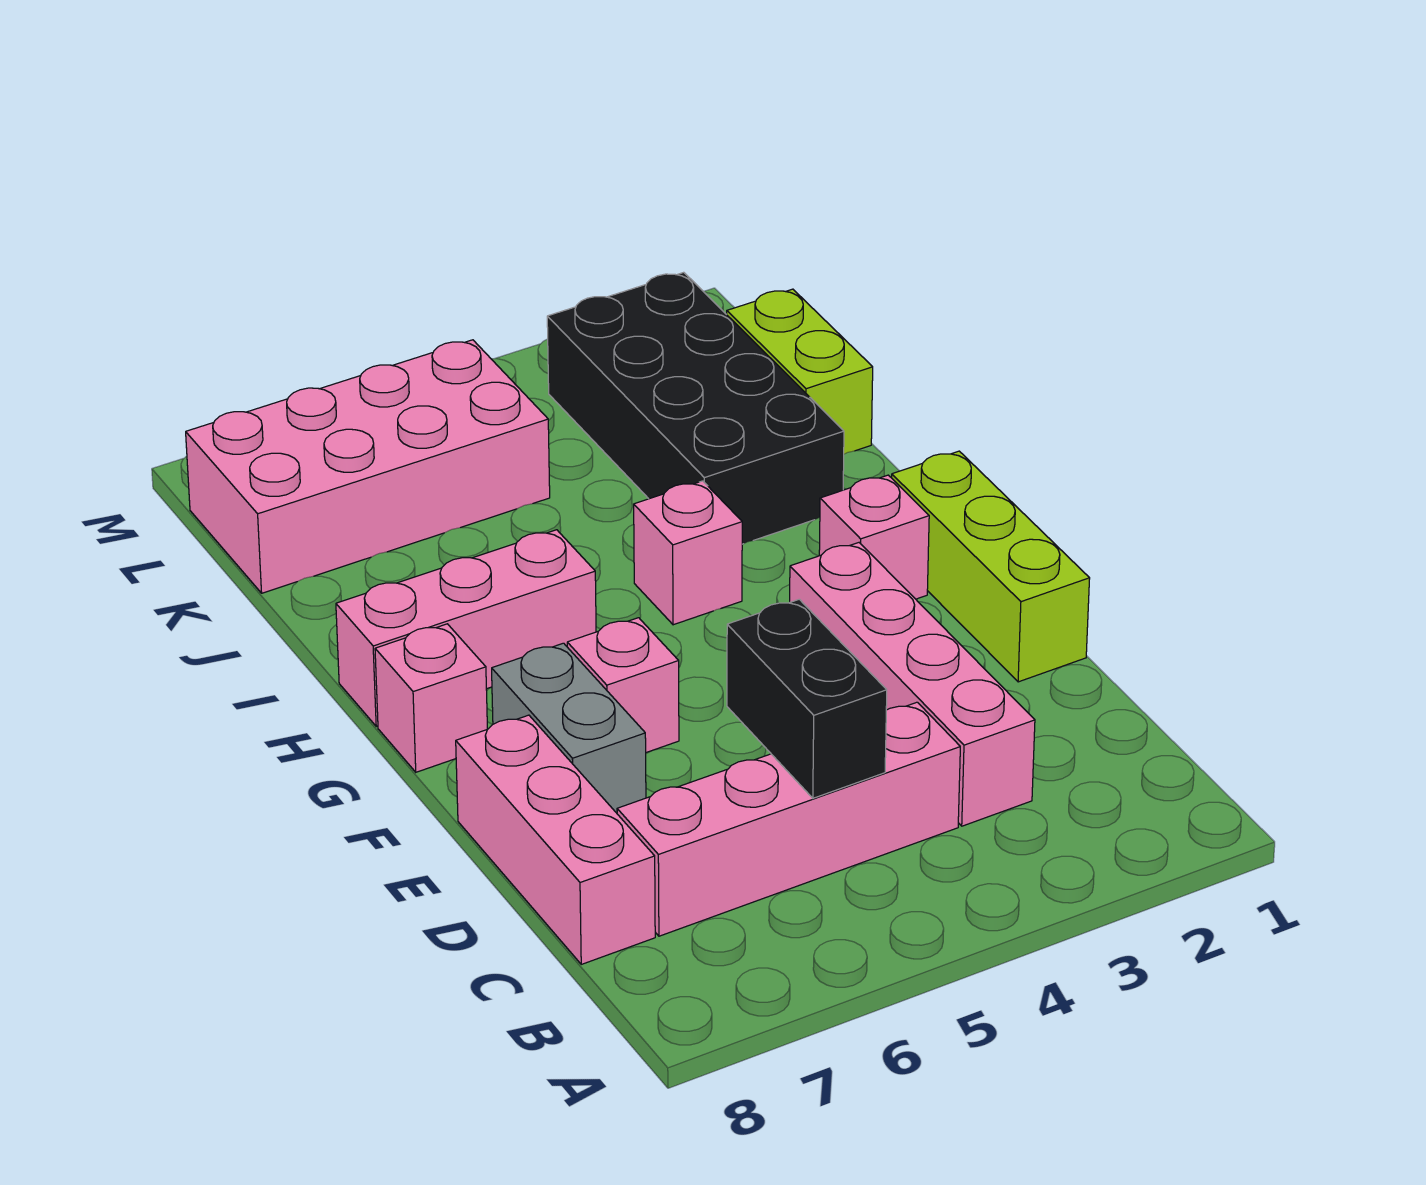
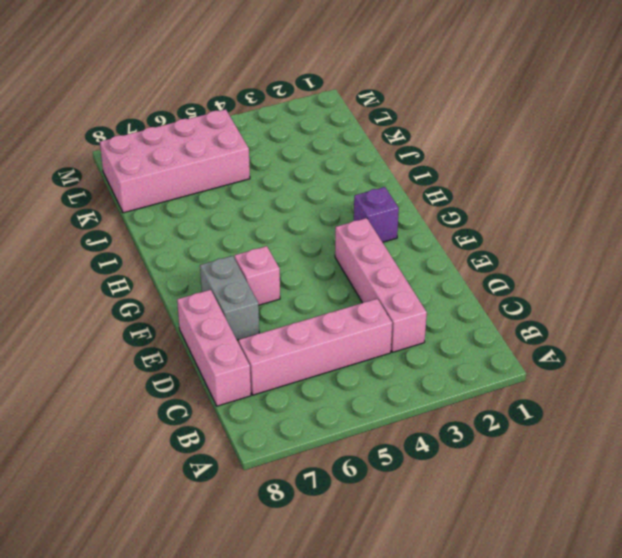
purple brick G2 level 1 -> pink brick G2 level 1
none -> lime brick E1:G1 level 1
none -> pink brick G8 level 1
none -> pink brick H4 level 1

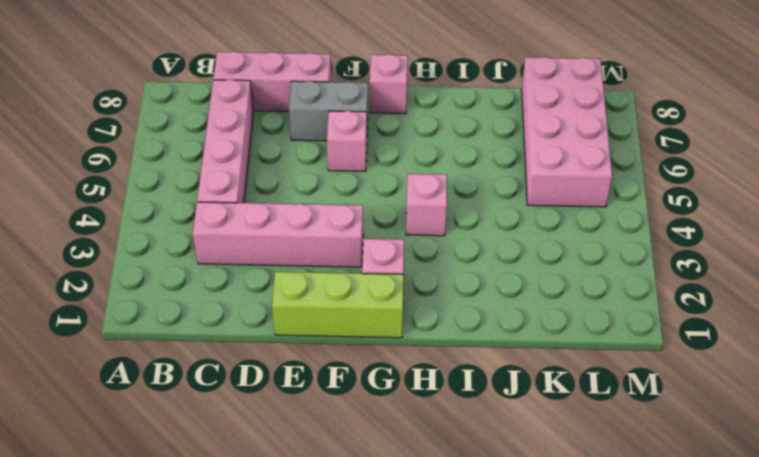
none -> pink brick H6:H8 level 1
none -> black brick I2:L3 level 1
none -> lime brick J1:K1 level 1

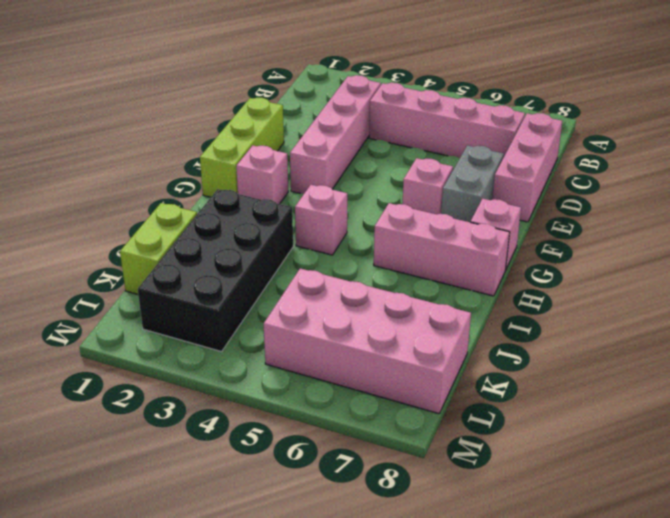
none -> black brick C5:D5 level 2

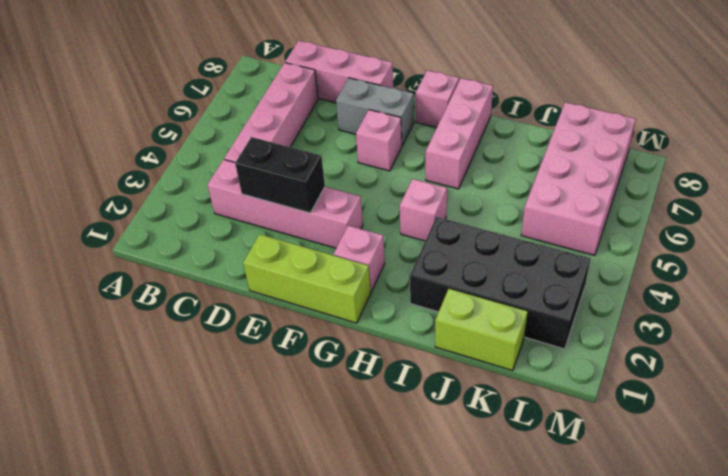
black brick D3:E3 level 2 -> black brick C5:D5 level 2

